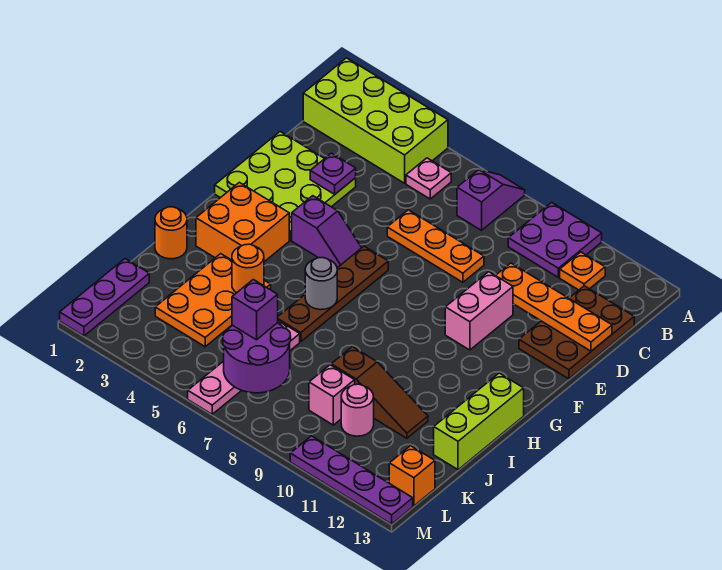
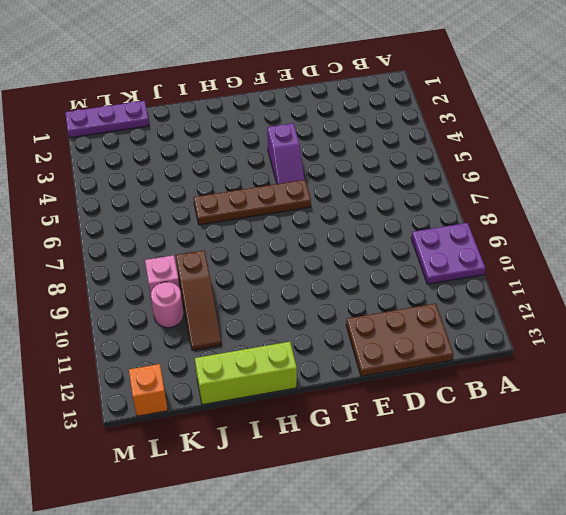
none -> lime brick A1:B4 level 1
none -> purple slope A7:B7 level 1 top B
none -> pink plate B5 level 1

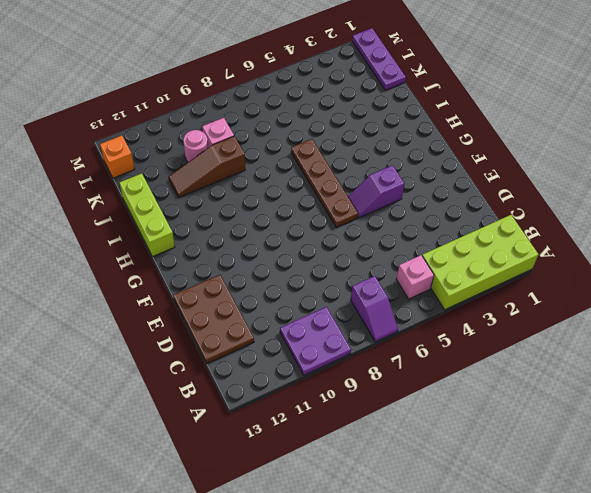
pink brick B5 level 1 -> pink plate B5 level 1
none -> orange plate B11 level 1
none -> lime plate D1:F3 level 1
none -> orange plate D6:D8 level 1

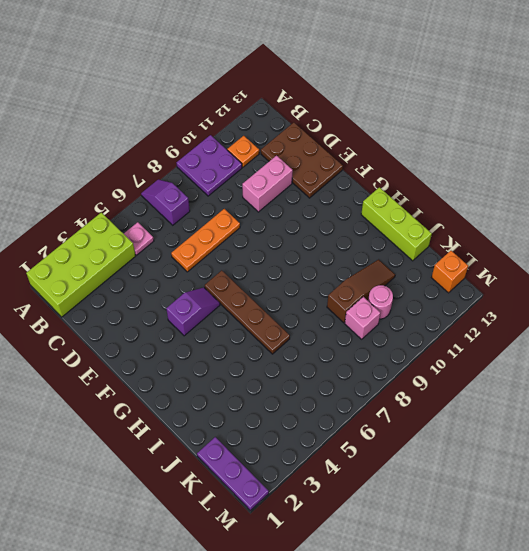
pink brick D10:D11 level 1 -> pink brick E10:F10 level 1
none -> lime plate D1:F3 level 1
none -> orange brick G2:H3 level 1
none -> orange round brick I1 level 1

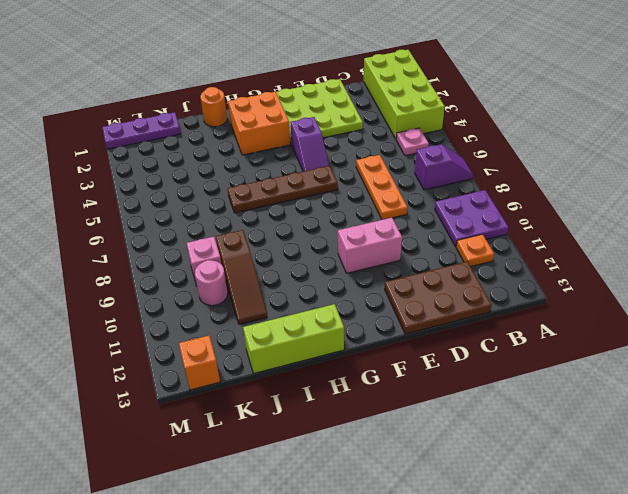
none -> orange plate I3:K4 level 1
none -> pink plate J6:M6 level 1
none -> purple plate M10:M13 level 1

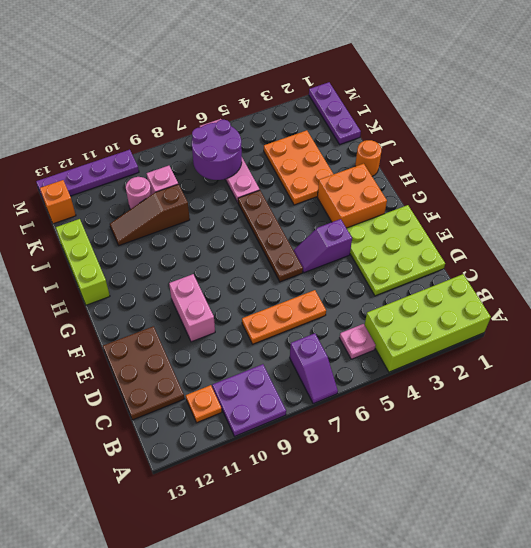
none -> purple plate D3 level 2
none -> orange plate D10:D13 level 2
none -> grey round brick H6 level 2

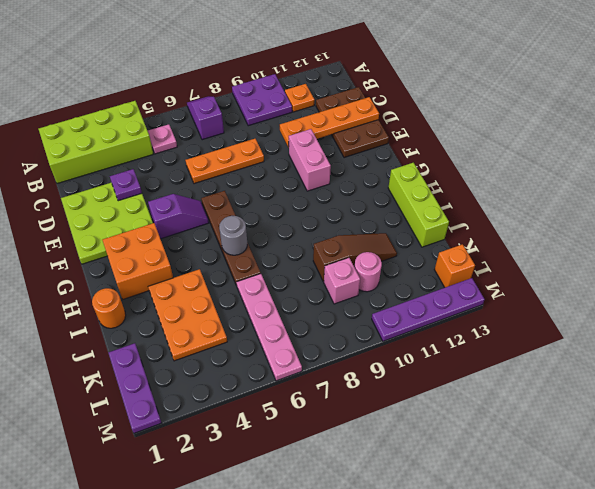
none -> orange round brick I4 level 2
none -> purple round brick K6:L7 level 2
none -> purple brick K6 level 3

